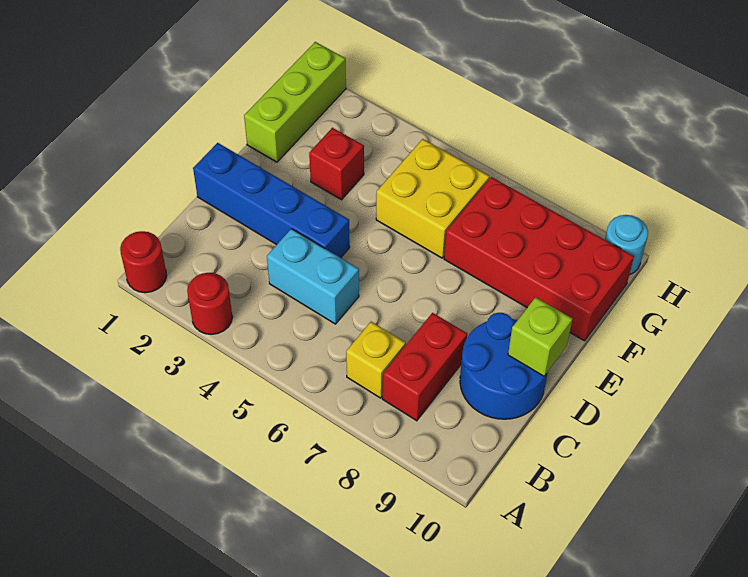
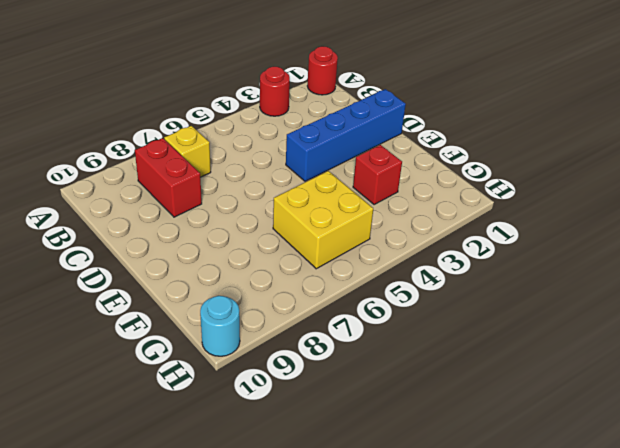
none -> cyan brick C4:C5 level 1
none -> blue round brick C9:D10 level 1
none -> lime brick F1:H1 level 1

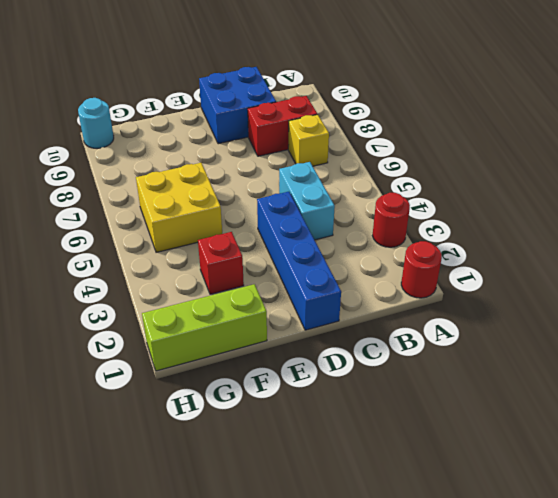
blue brick C9:D10 level 1 -> blue round brick C9:D10 level 1
none -> red brick F7:G10 level 1
none -> lime brick D10 level 2

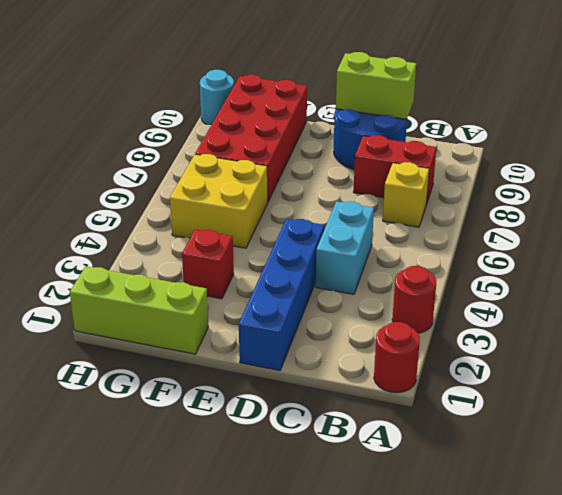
lime brick C10:D10 level 2 -> lime brick D10 level 2

